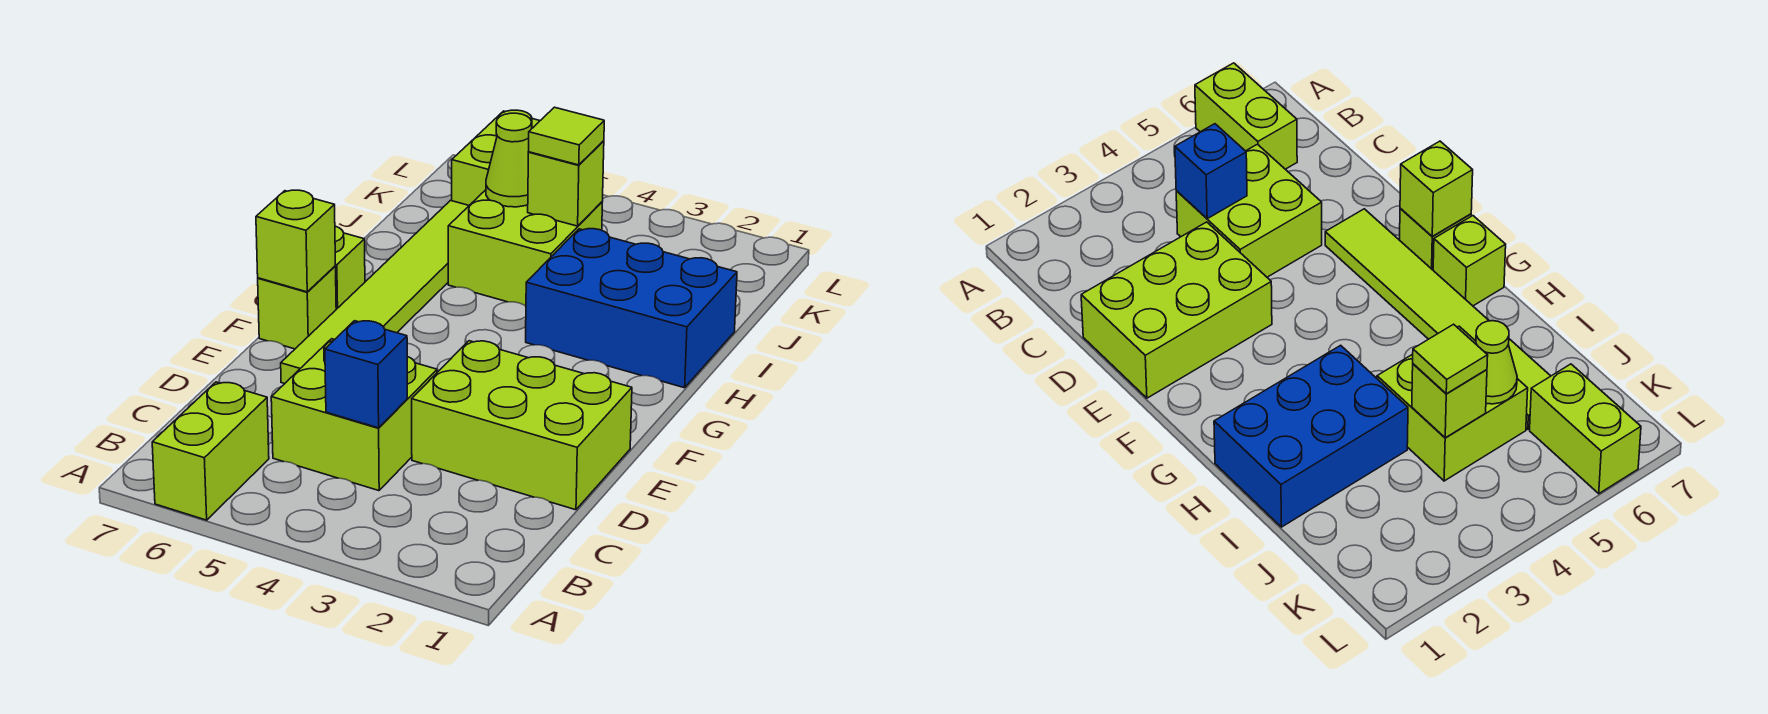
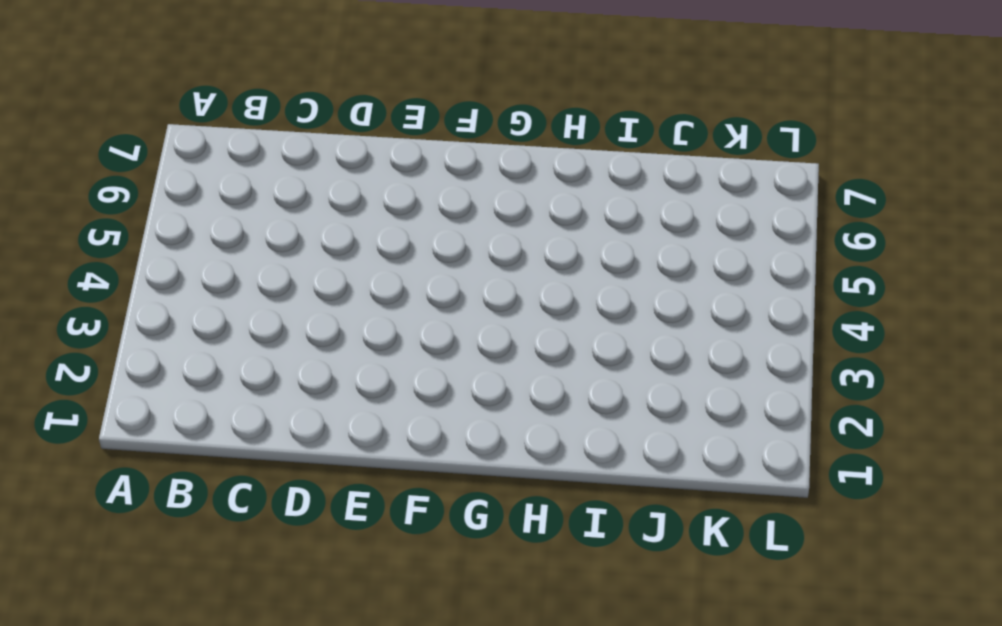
none -> lime brick A6:B6 level 1
none -> lime brick C4:D5 level 1
none -> lime brick D1:E3 level 1

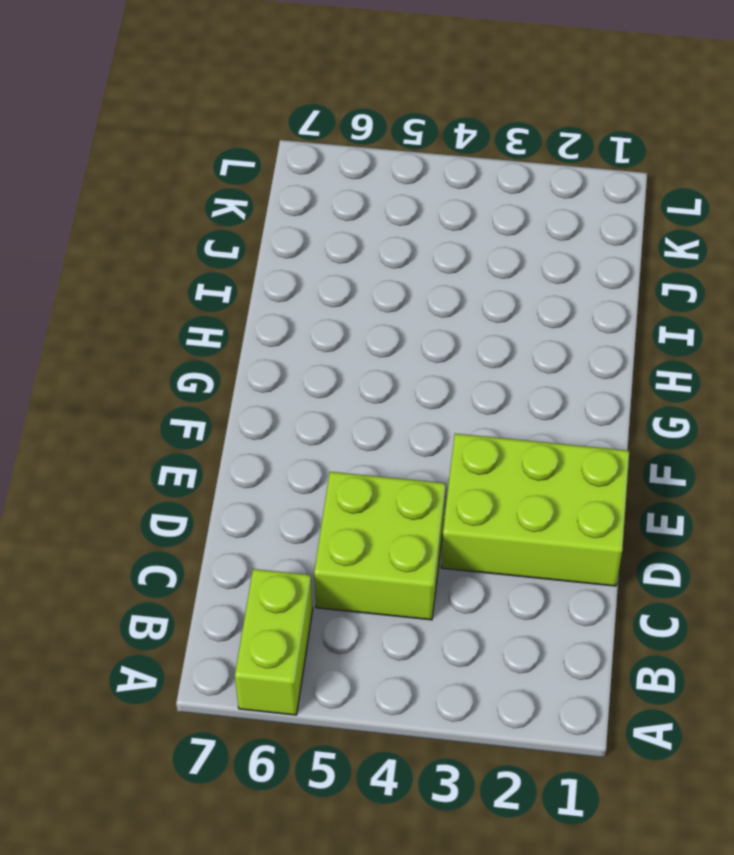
none -> lime tile E6:J6 level 1
none -> lime brick F7 level 1
none -> lime brick G7 level 1

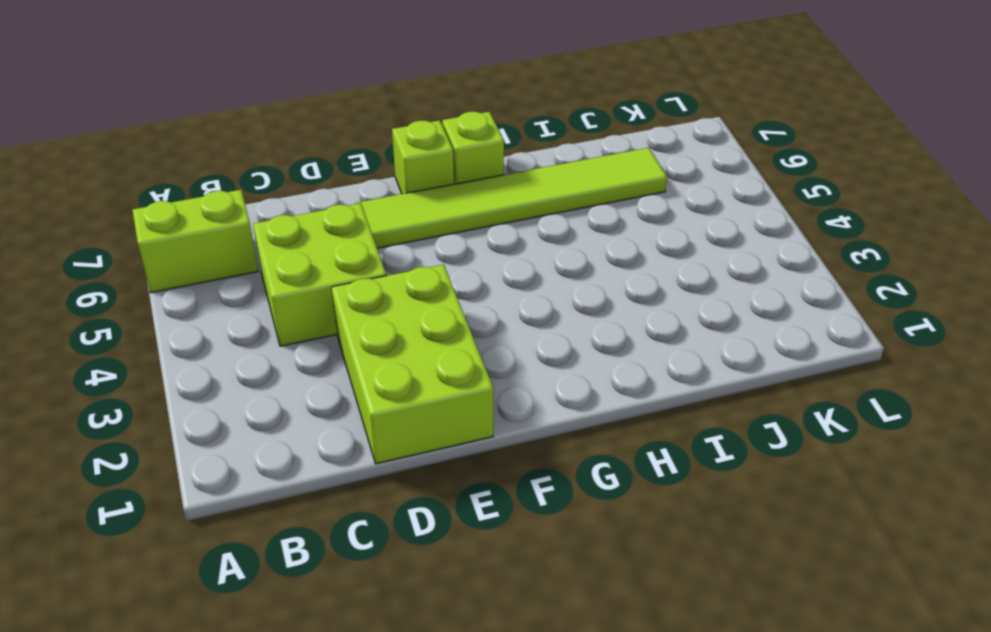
none -> blue brick H1:I3 level 1
none -> lime brick I4:J5 level 1
none -> lime brick K6:L6 level 1

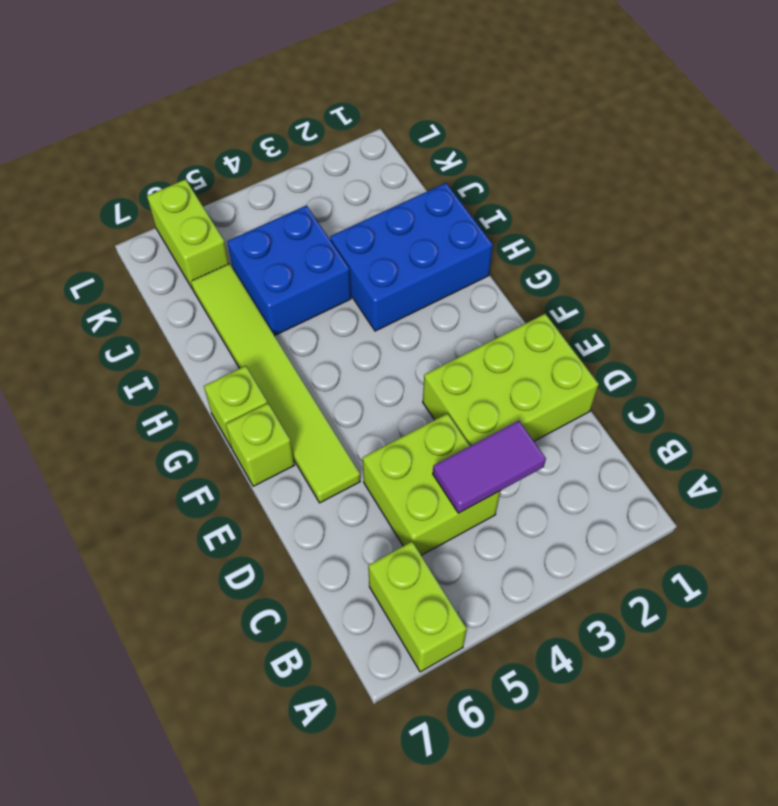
purple tile C3:C4 level 2 -> blue brick C4 level 2
blue brick I4:J5 level 1 -> lime brick I4:J5 level 1
none -> lime brick F7 level 2
none -> lime brick J4 level 2
none -> lime cone J5 level 2

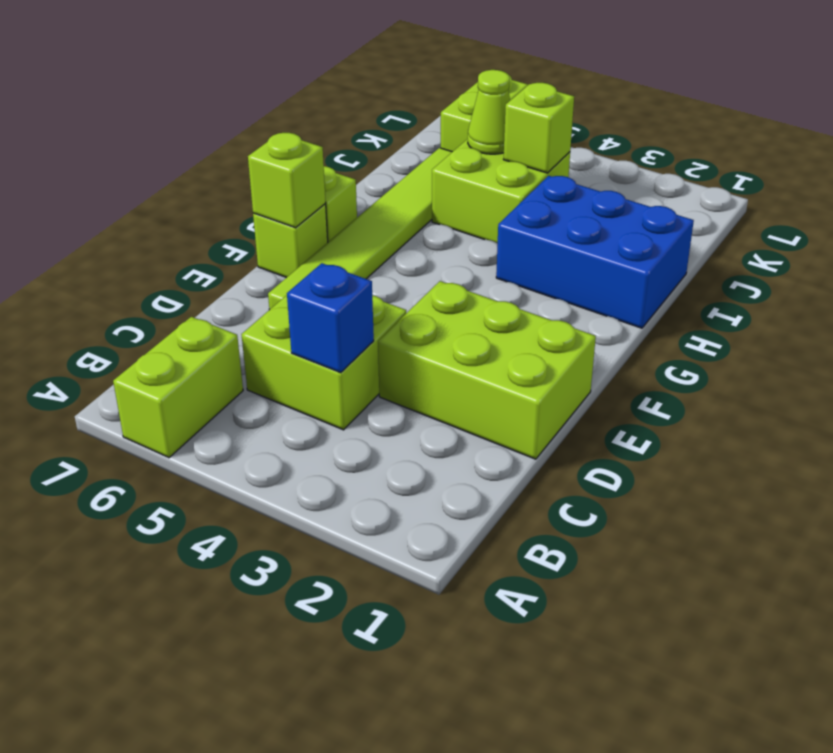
none -> lime tile J4 level 3

